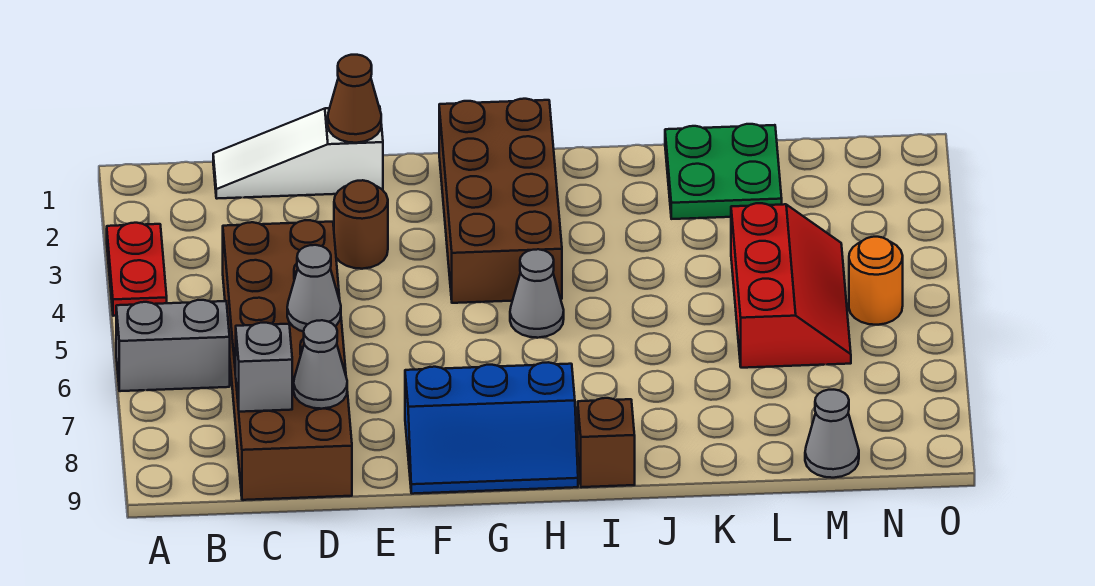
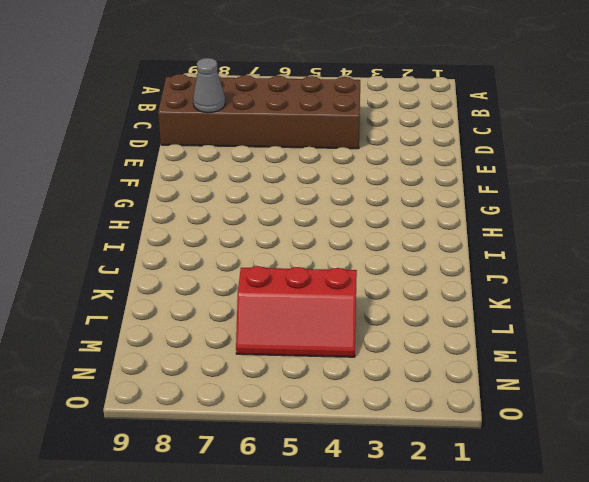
none -> red plate A3:A4 level 1
none -> grey brick A6:B6 level 1
none -> white slope C1:E1 level 1 top E

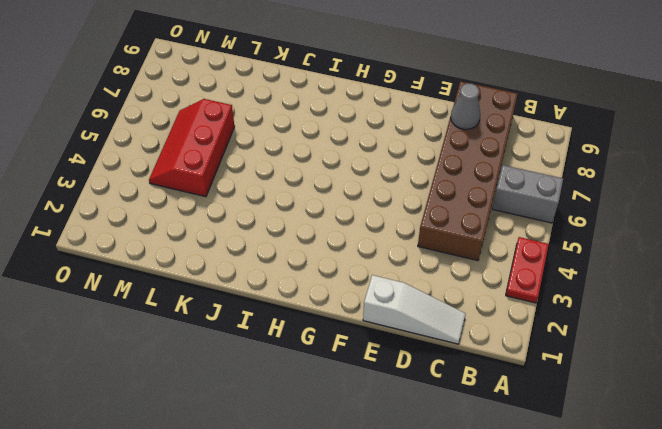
none -> brown round brick E3 level 1
none -> blue slope F8:H9 level 1 top 8
none -> brown brick G1:H4 level 1

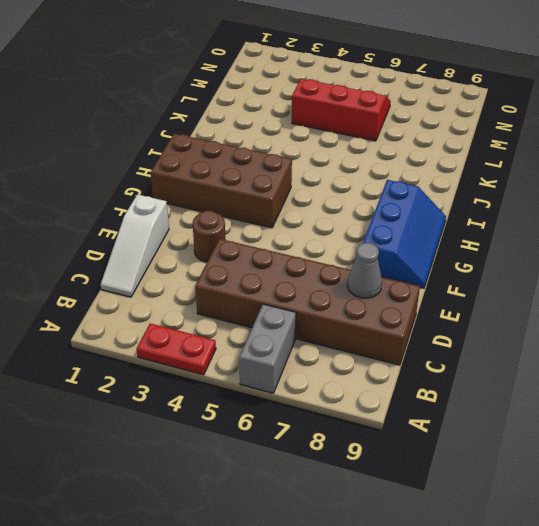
none -> grey cone H5 level 1
none -> brown brick I9 level 1
none -> green plate K1:L2 level 1

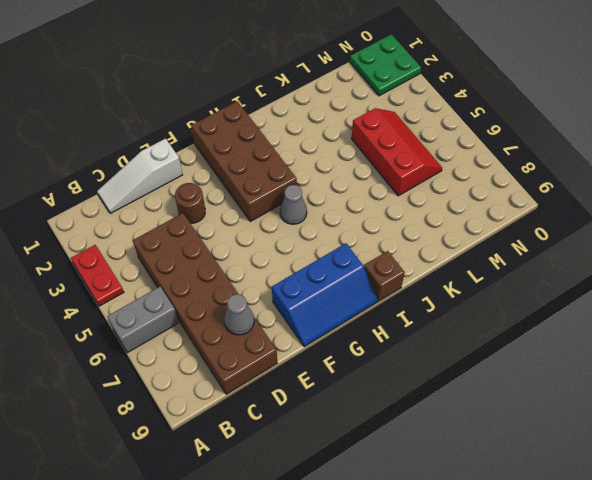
green plate N1:O2 level 1 -> green plate K1:L2 level 1
none -> grey cone M9 level 1
none -> orange round brick N5 level 1
none -> grey brick C8 level 2

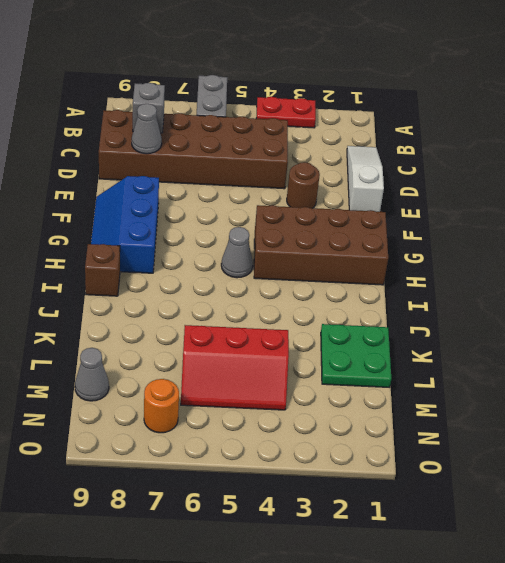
orange round brick N7 level 1 -> orange round brick N5 level 1
none -> grey cone D6 level 2
none -> brown cone E1 level 2

